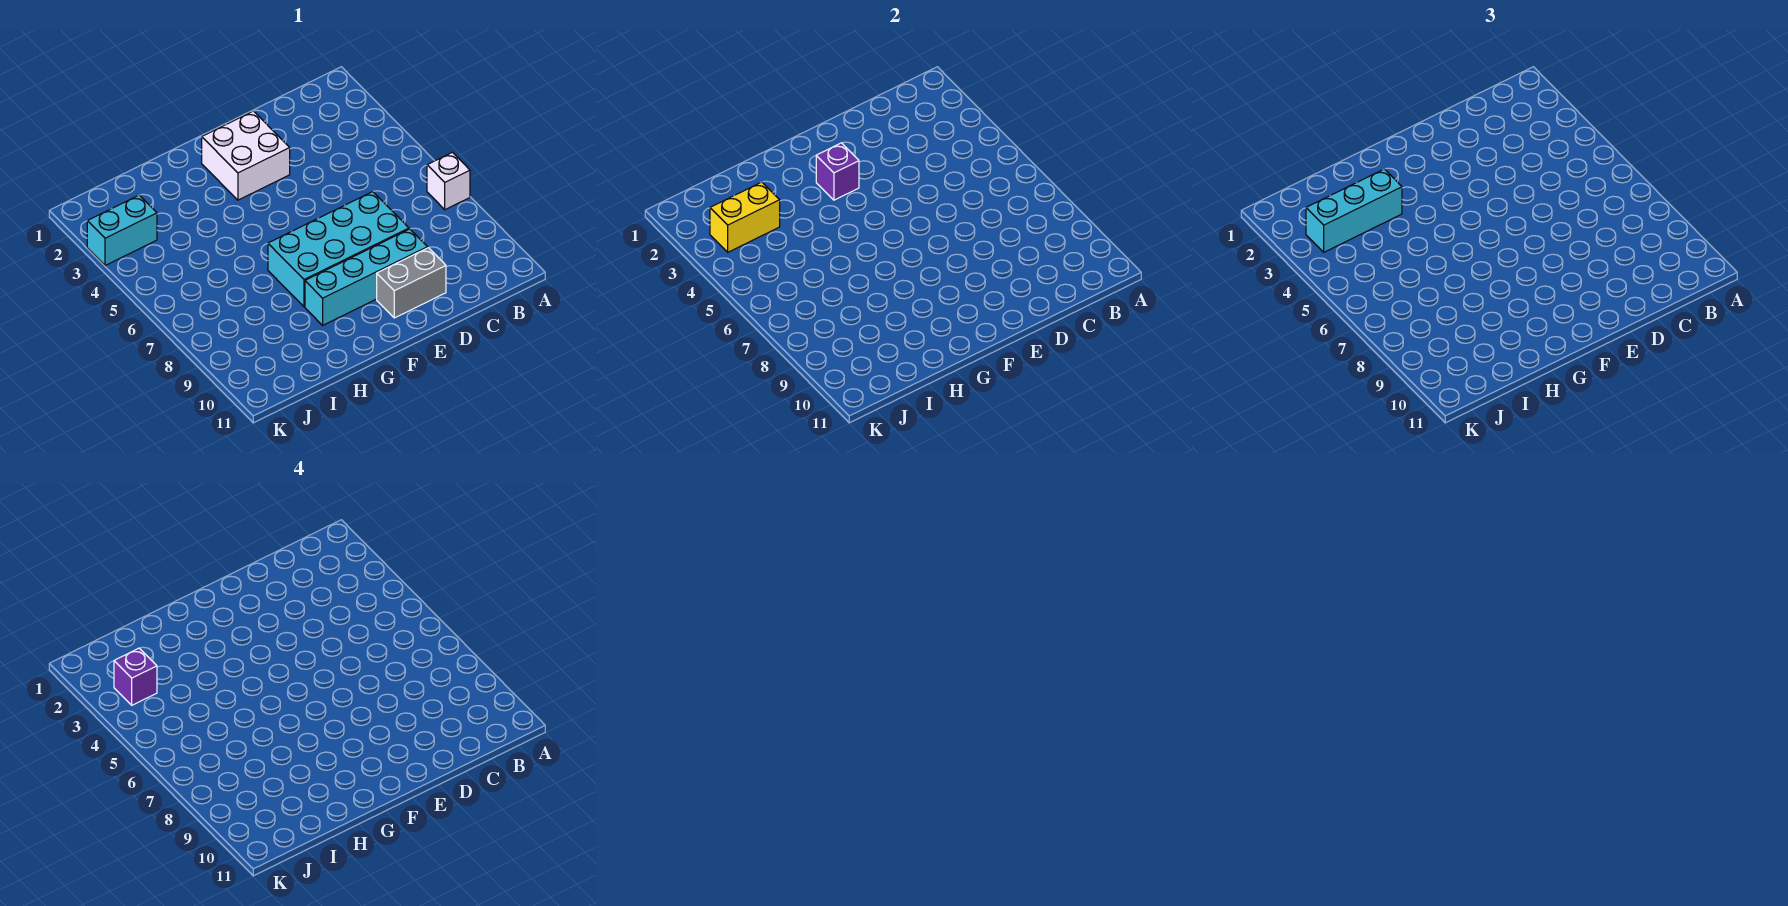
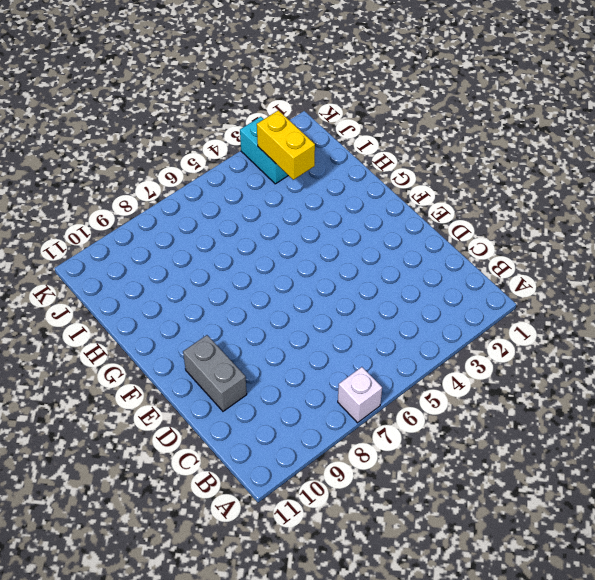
none -> cyan brick D7:G8 level 1
none -> cyan brick D9:G9 level 1

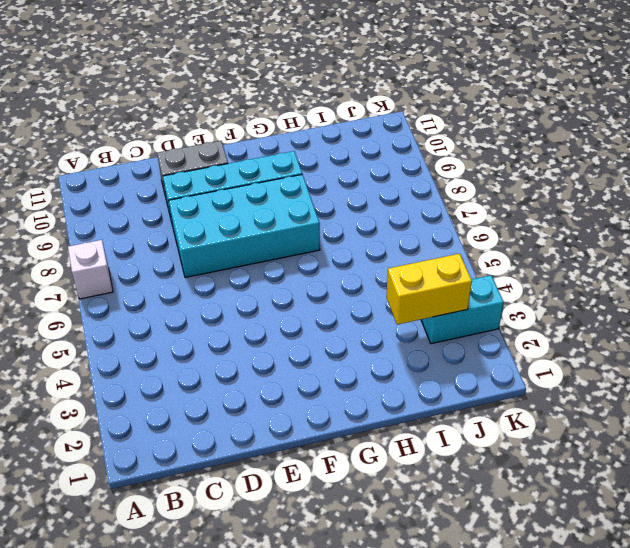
none -> white brick E2:F3 level 1
none -> purple brick F3 level 2

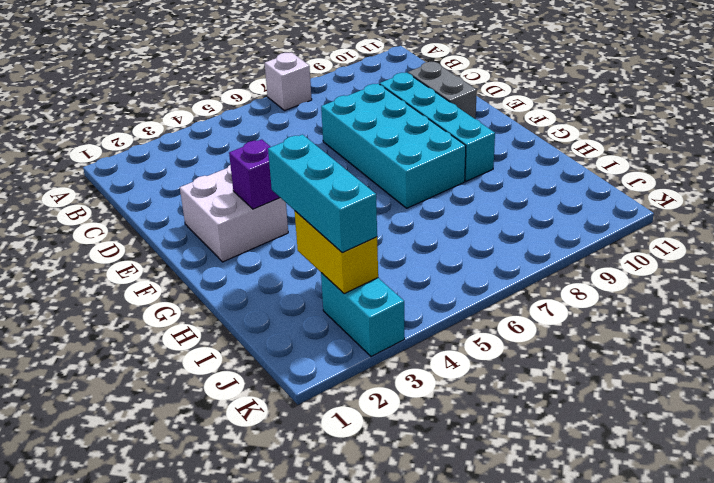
none -> purple brick J3 level 4

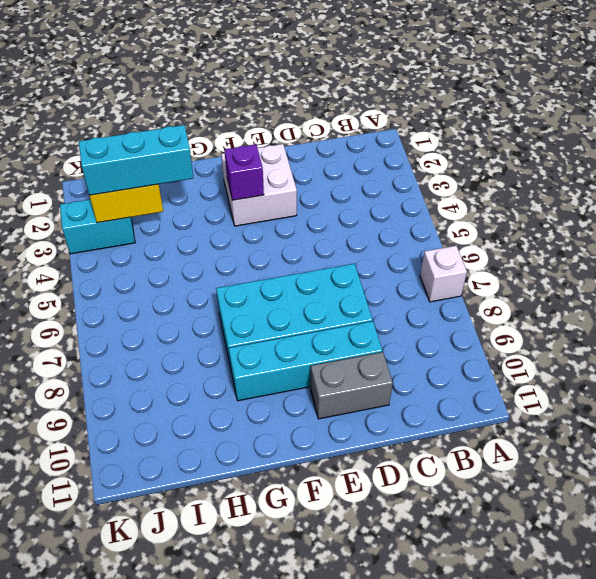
none -> purple brick J3 level 4

